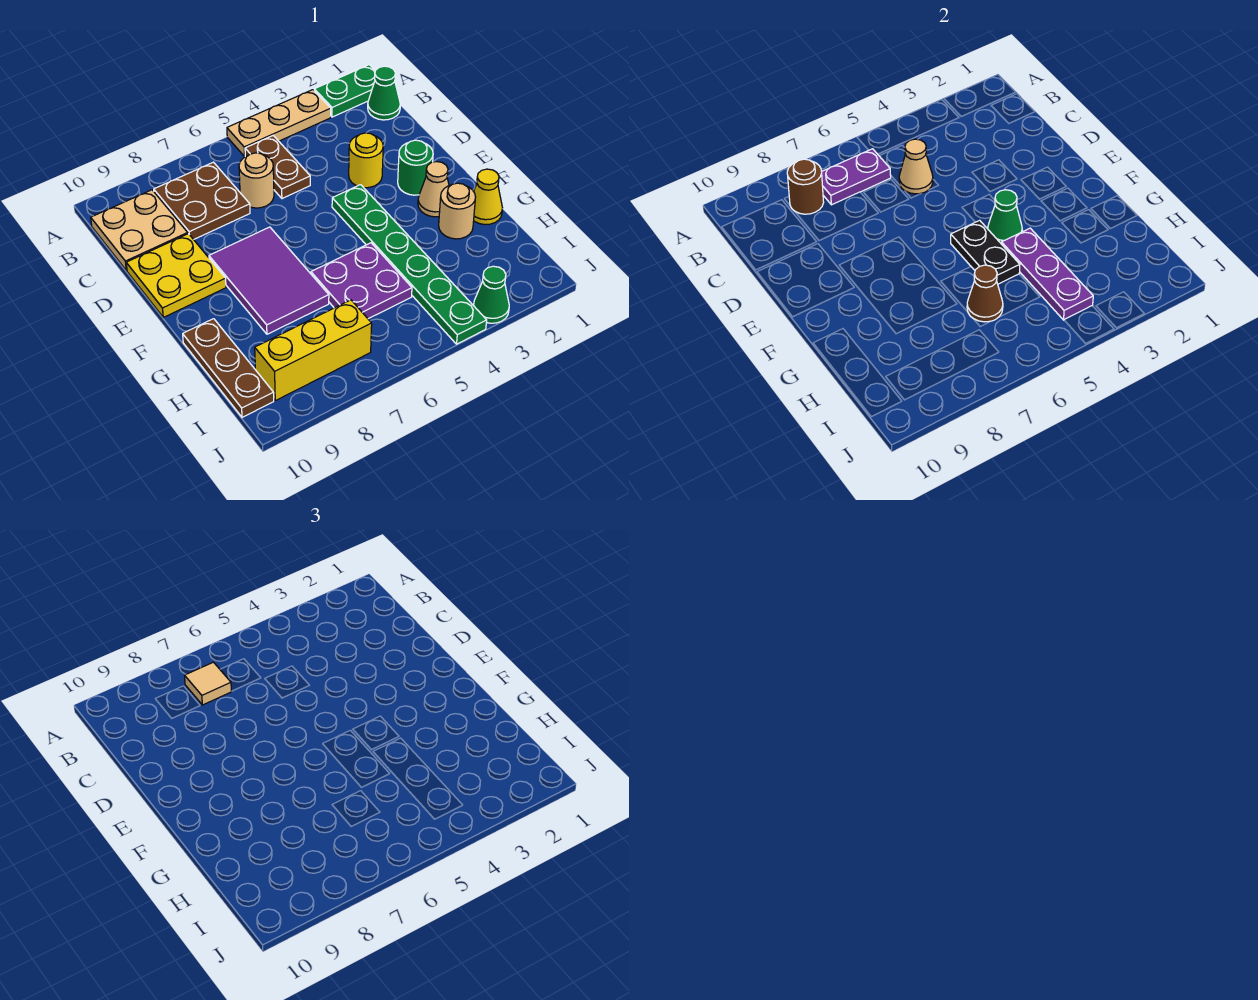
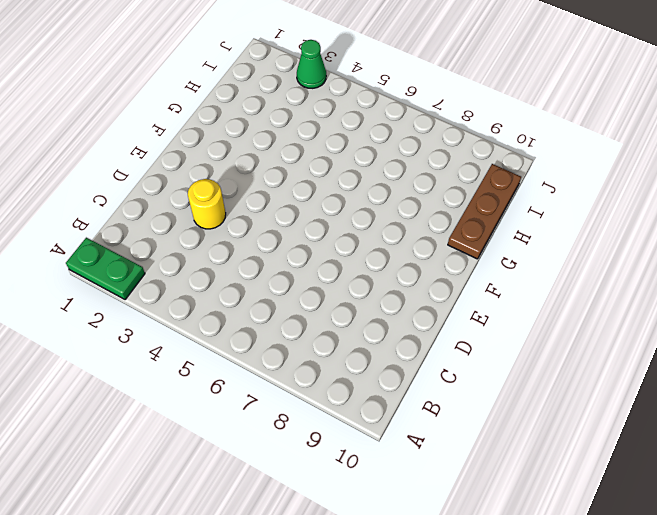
none -> tan plate A3:A5 level 1
none -> green cone B1 level 1
none -> brown plate B5:C5 level 1

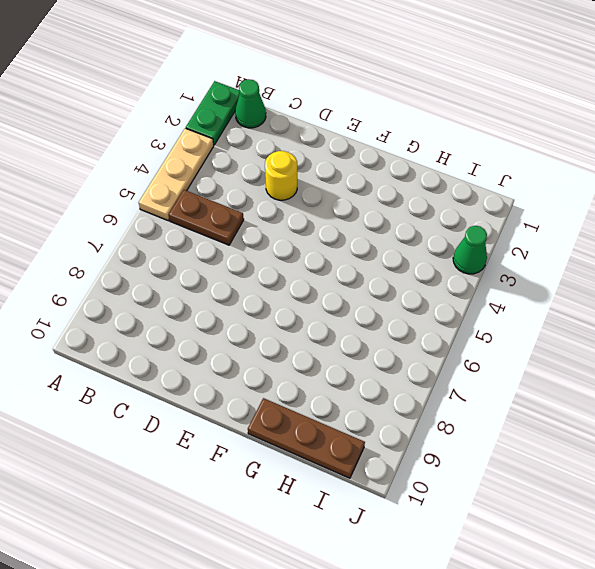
none -> brown plate B7:C8 level 1
none -> tan plate B9:C10 level 1
none -> tan round brick C6 level 1

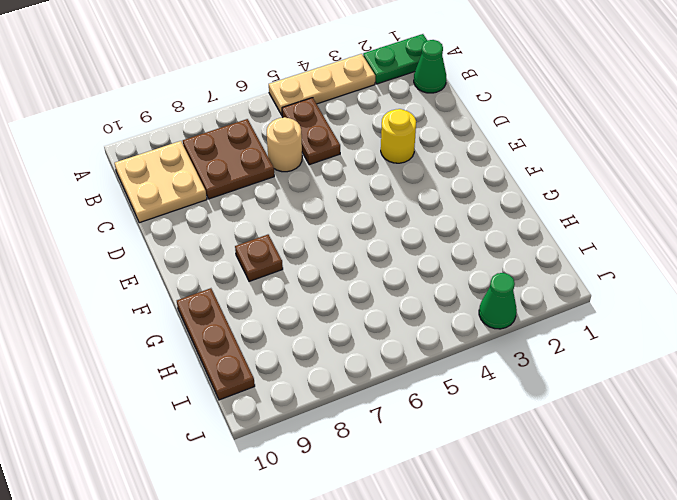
brown plate F8 level 1 -> purple tile E7:G8 level 1
none -> yellow plate D9:E10 level 1
none -> green round brick E2 level 1
none -> green plate E4:J4 level 1

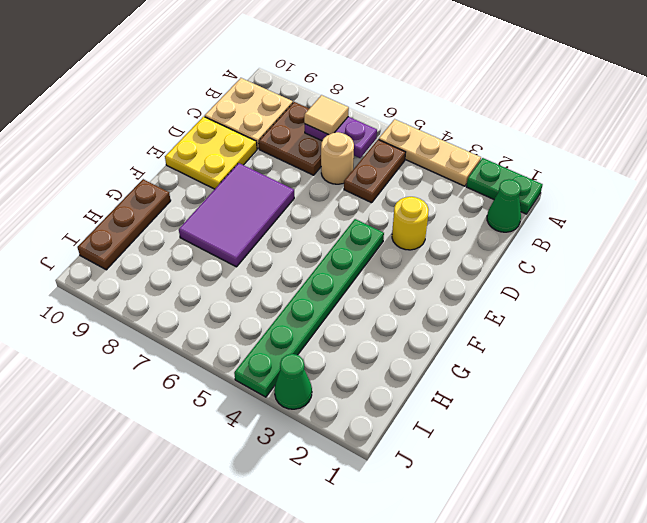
none -> green round brick E2 level 1
none -> tan cone F2 level 1
none -> yellow cone G1 level 1

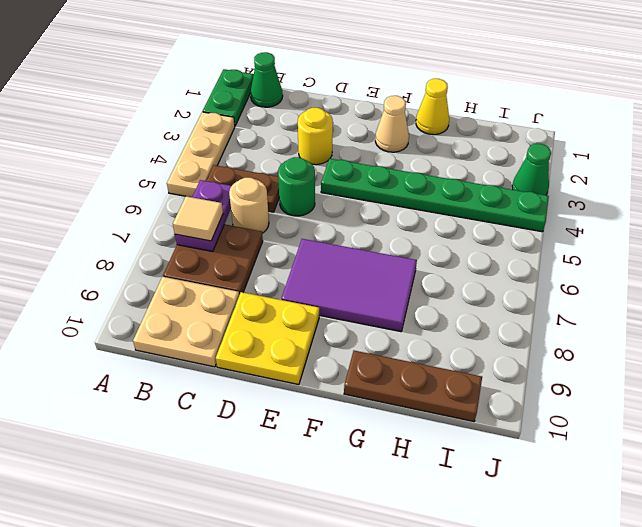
green round brick D5 level 1 -> green round brick E2 level 1
none -> tan round brick G2 level 1
none -> purple plate G5:H6 level 1
none -> yellow brick I7:I9 level 1

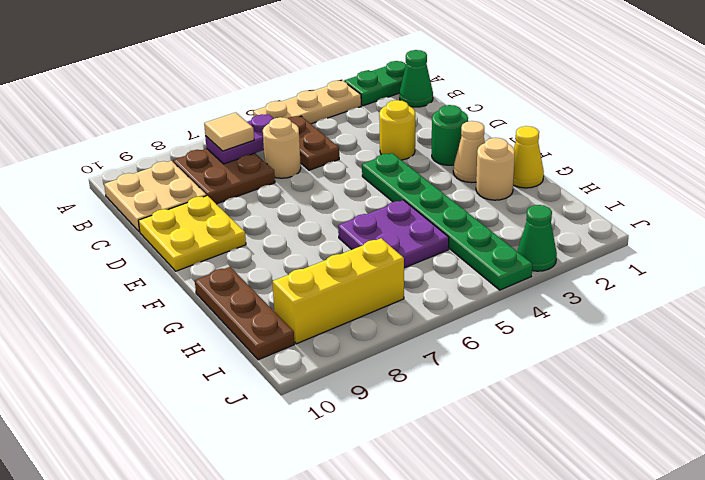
none -> purple tile E7:G8 level 1
none -> brown round brick B8 level 2
none -> tan cone C5 level 2

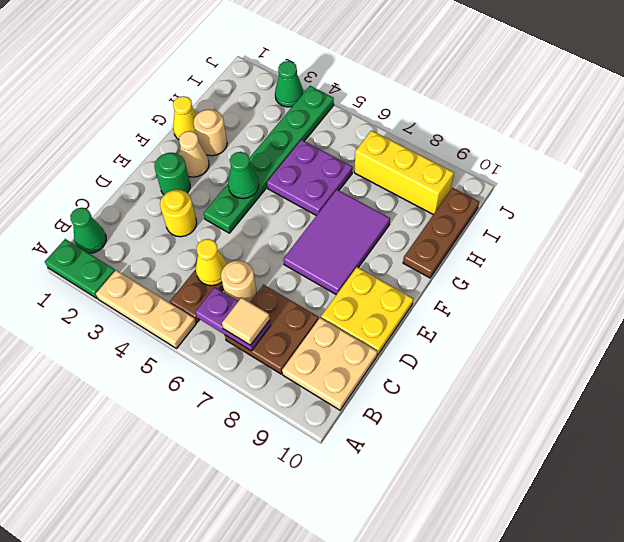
yellow cone C5 level 2 -> tan cone C5 level 2
none -> brown round brick B8 level 2
none -> black plate F5:G5 level 2
none -> purple plate G4:I4 level 2

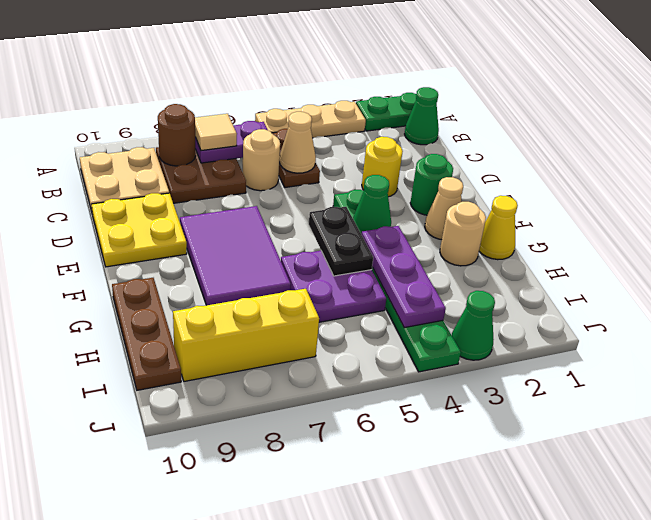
none -> brown cone H6 level 2

